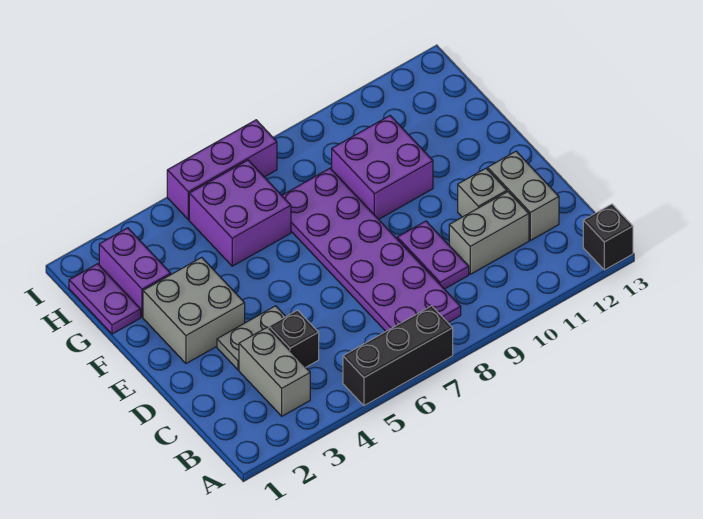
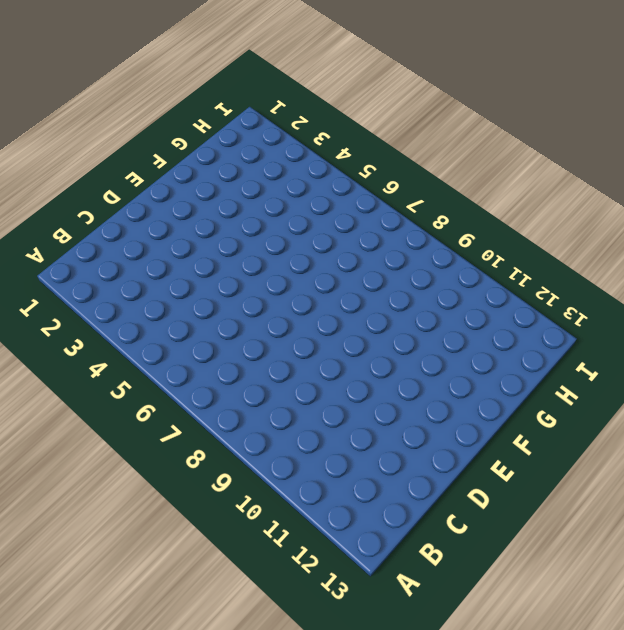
none -> black brick A5:A7 level 1
none -> black brick A13 level 1
none -> grey brick B3:C3 level 1

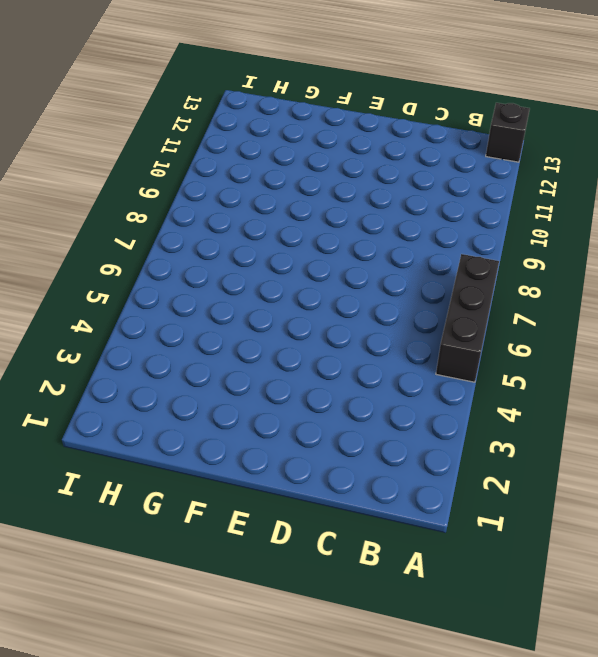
none -> grey brick B3:C3 level 1
none -> purple plate B7:G8 level 1
none -> black brick C4 level 1

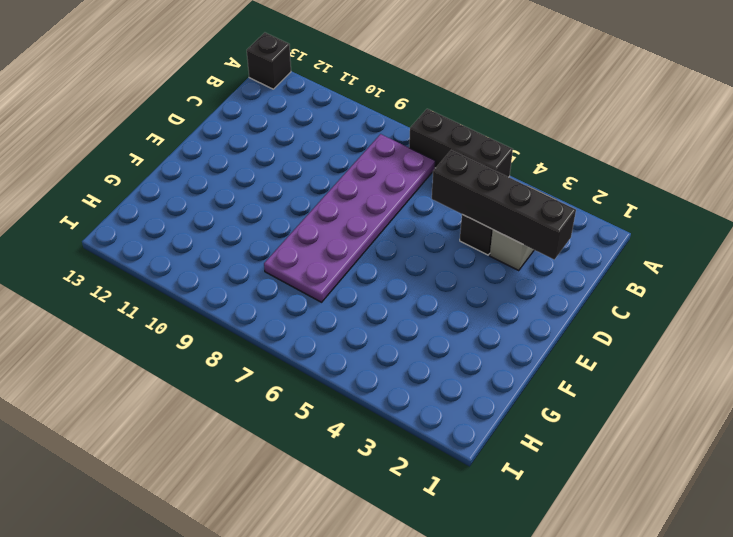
black brick C2:C5 level 2 -> none
none -> purple plate C9:D9 level 1
none -> grey brick C10:C11 level 1
none -> grey brick C12:D12 level 1

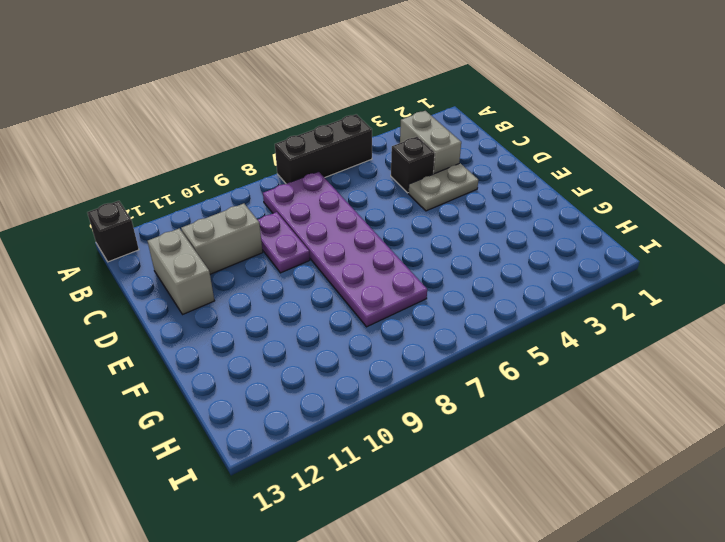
none -> grey brick D11 level 1
none -> grey brick E2:F3 level 1
none -> purple brick F9:G10 level 1

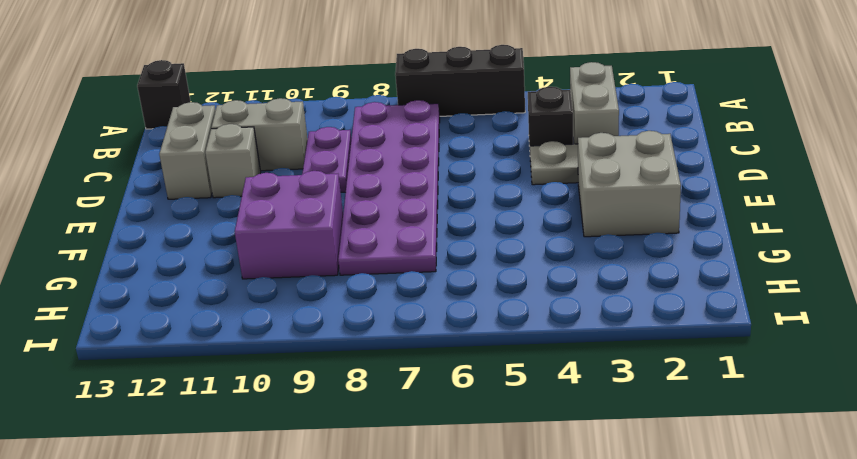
none -> purple plate G1:H1 level 1
none -> purple brick G2:H2 level 1
none -> purple brick G5:H6 level 1

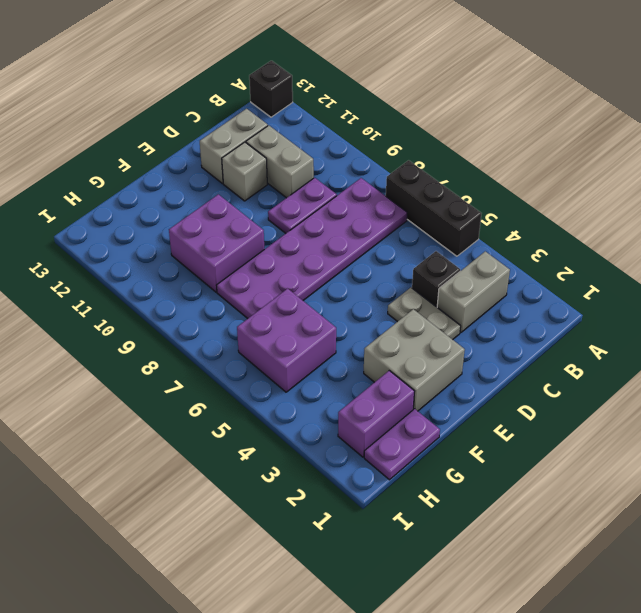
none -> purple brick I5:I7 level 1

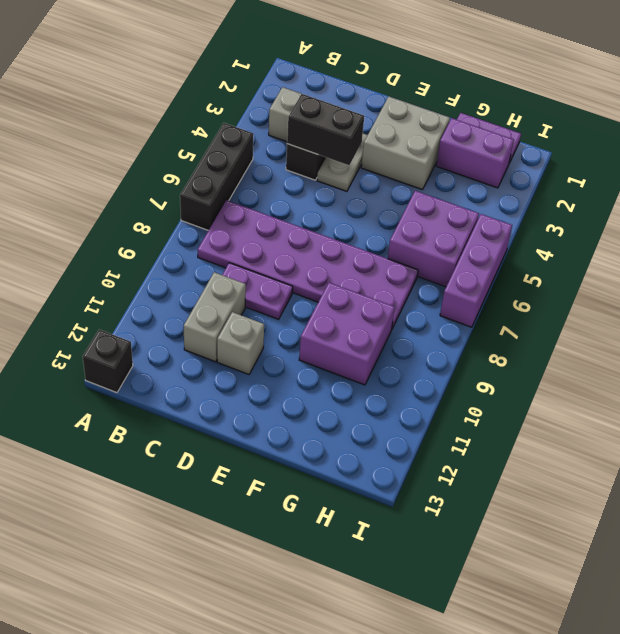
black brick C4:D4 level 2 -> none
none -> grey brick C12:D12 level 1

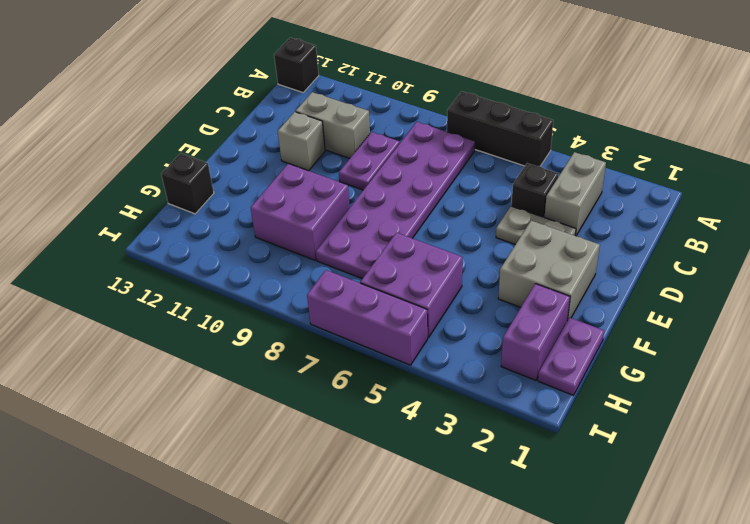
black brick G13 level 1 -> none
none -> grey brick C12:D12 level 1

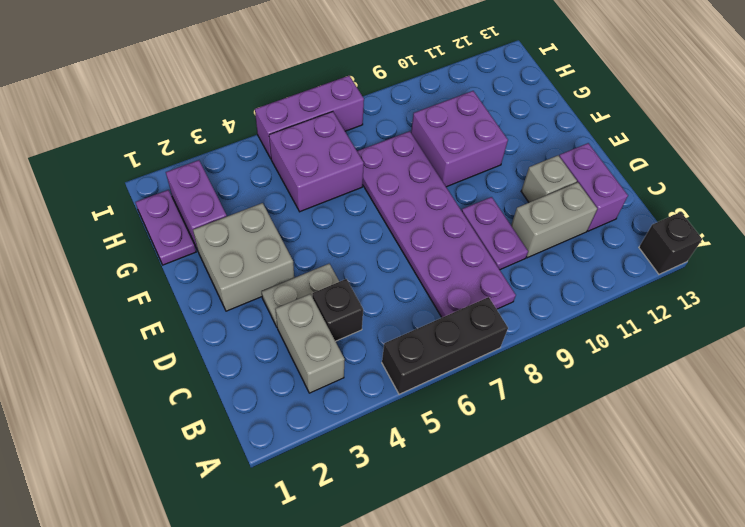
purple brick C12:D12 level 1 -> grey brick C12:D12 level 1

